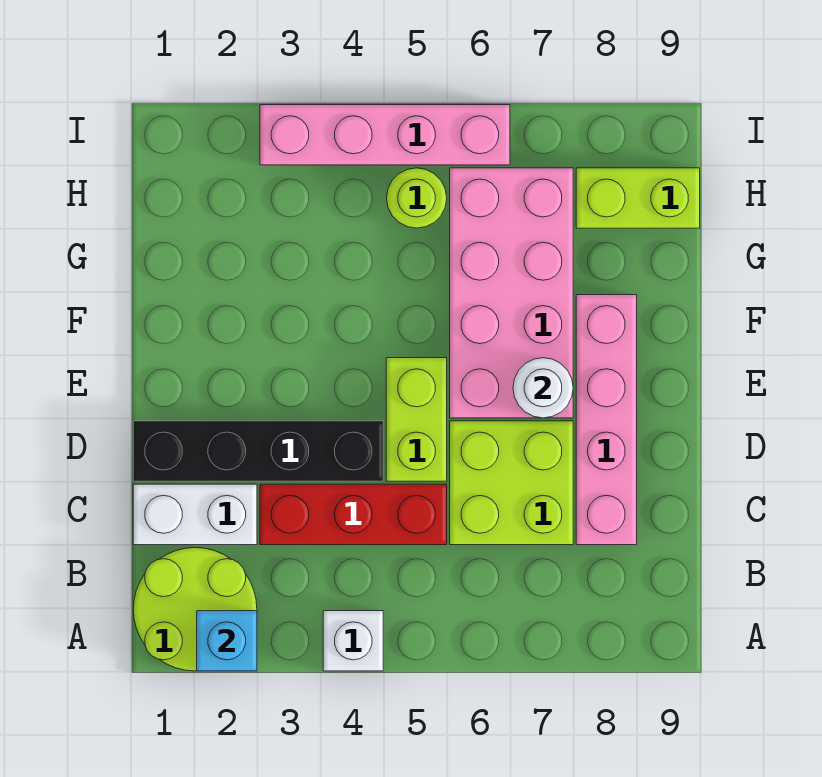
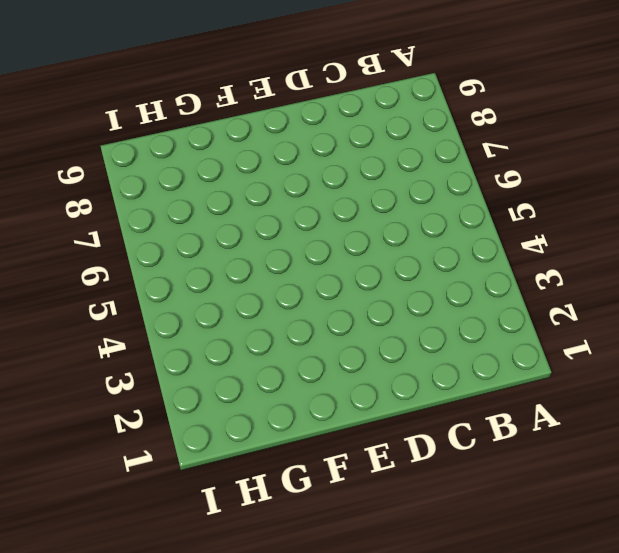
none -> lime round brick A1:B2 level 1
none -> white brick A4 level 1
none -> white brick C1:C2 level 1

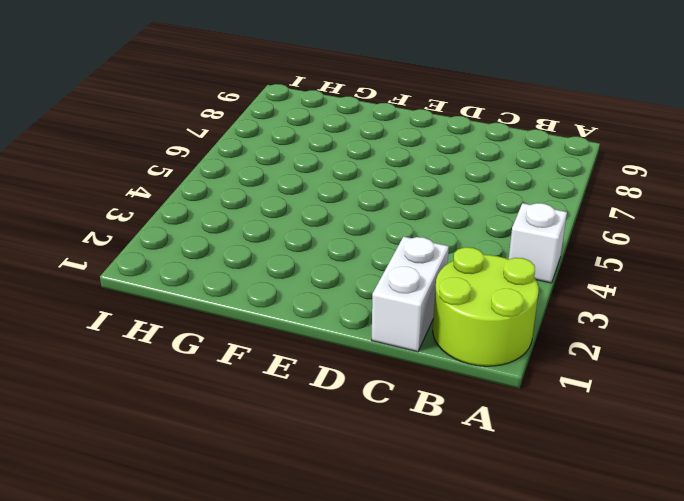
none -> red brick C3:C5 level 1
none -> lime brick C6:D7 level 1
none -> pink brick C8:F8 level 1

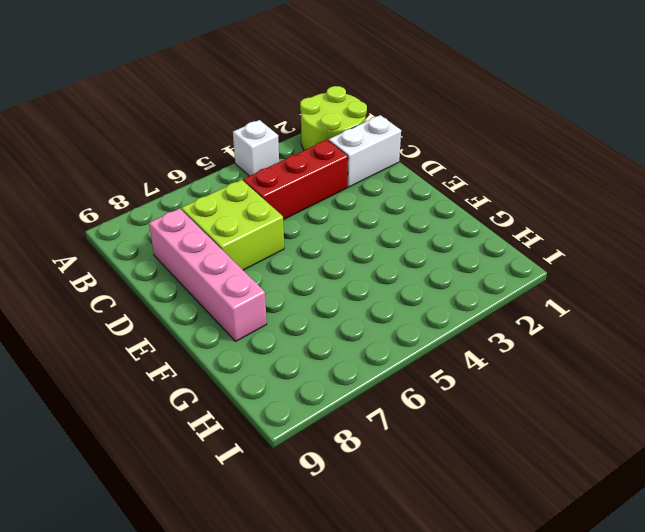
none -> black brick D1:D4 level 1
none -> lime brick D5:E5 level 1
none -> pink brick E6:H7 level 1

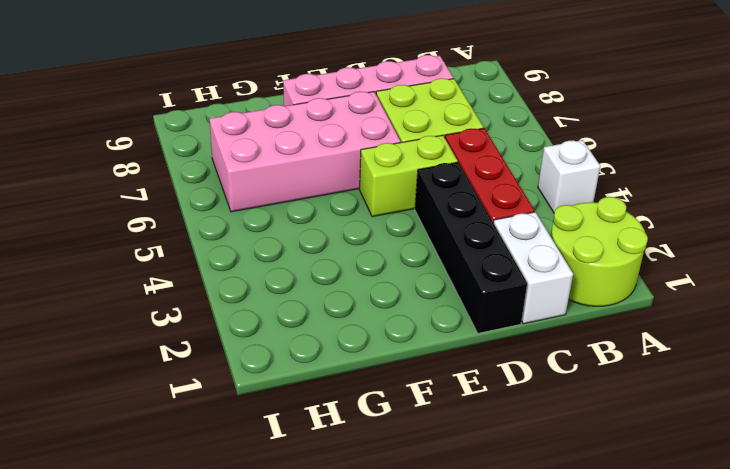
none -> lime round brick H5 level 1
none -> lime brick H8:H9 level 1
none -> pink brick I3:I6 level 1

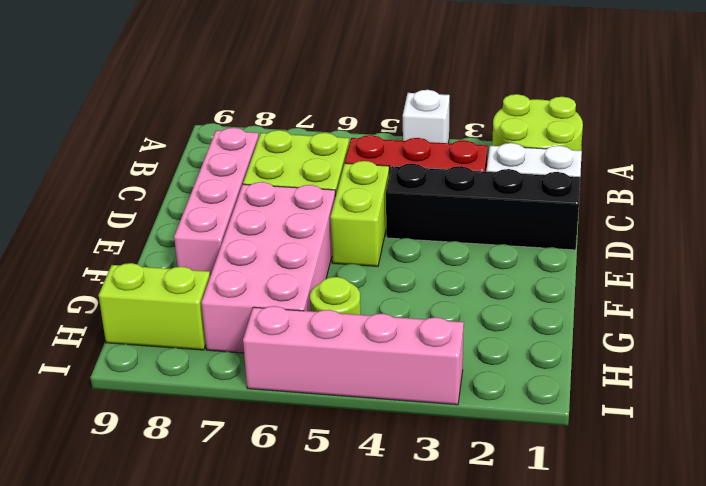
none -> cyan brick A2 level 2
none -> white round brick E7 level 2

